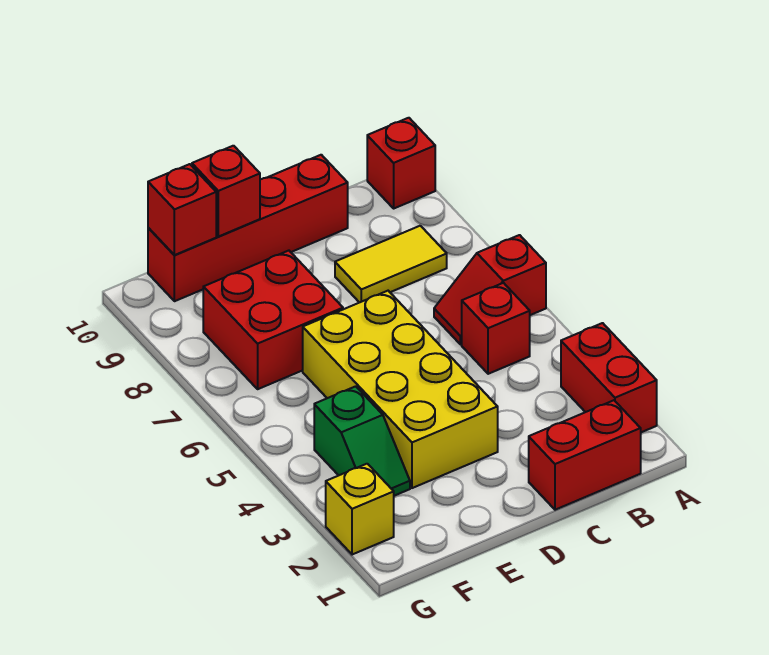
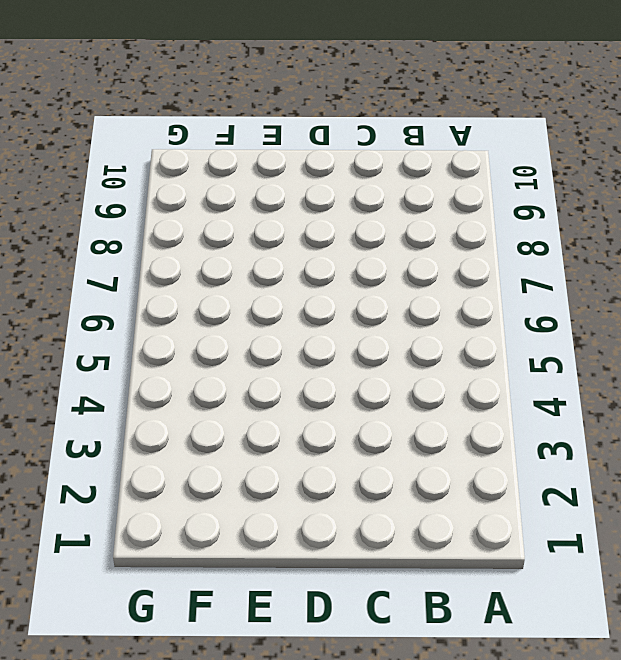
none -> red brick A2:A3 level 1
none -> red slope A6:B6 level 1 top A
none -> red brick A10 level 1

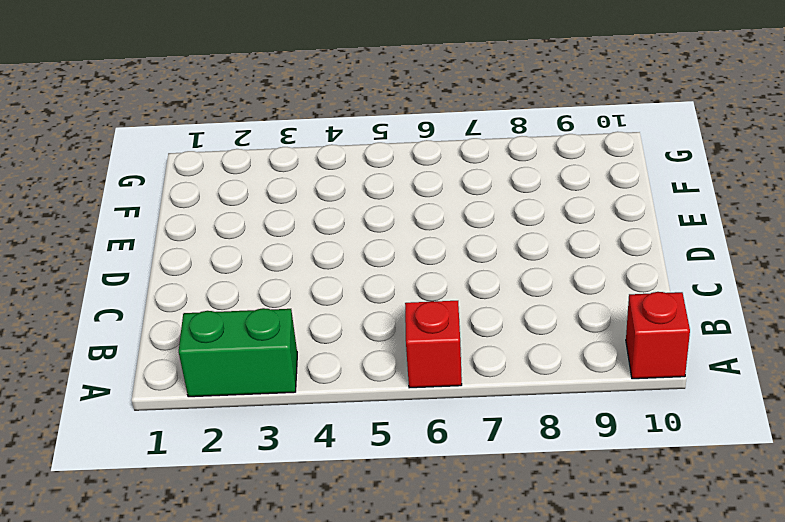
green brick A2:A3 level 1 -> red brick A2:A3 level 1
none -> red brick B1:C1 level 1
none -> red brick B5 level 1
none -> yellow tile B8:C8 level 1

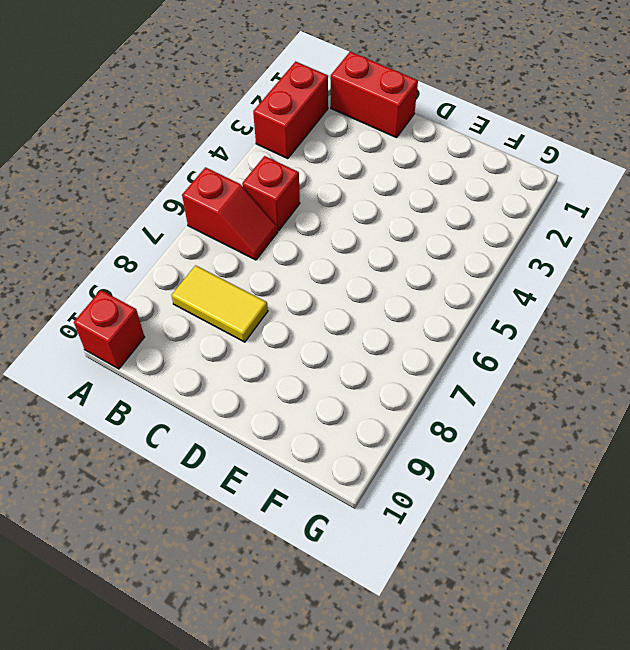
none -> red brick C10:F10 level 1
none -> yellow brick D3:E6 level 1
none -> red brick E7:F8 level 1

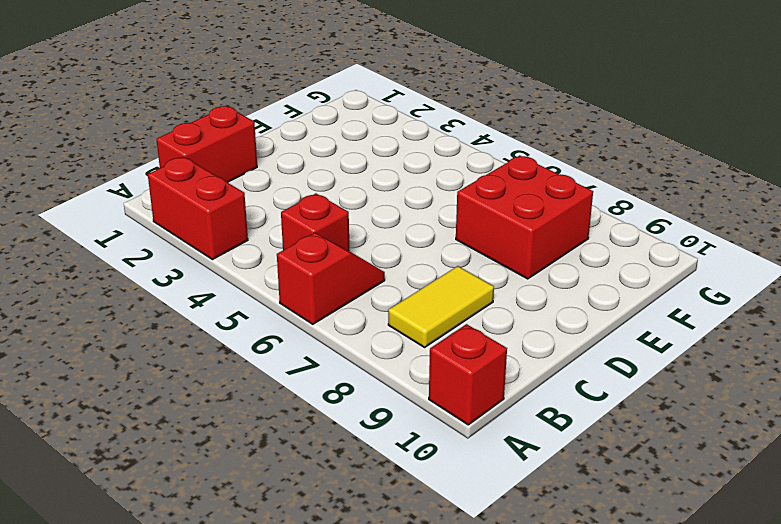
none -> red brick C10:F10 level 1
none -> yellow brick D3:E6 level 1
none -> green slope F3:F4 level 1 top 4

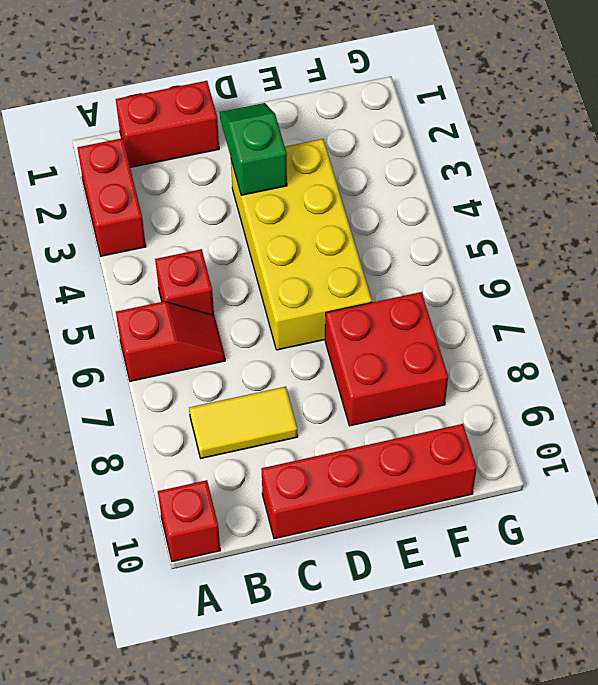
green slope D2:D3 level 2 top 3 -> green slope F3:F4 level 1 top 4
none -> yellow brick G2 level 1
none -> red brick E10 level 2
none -> red brick F10 level 2

